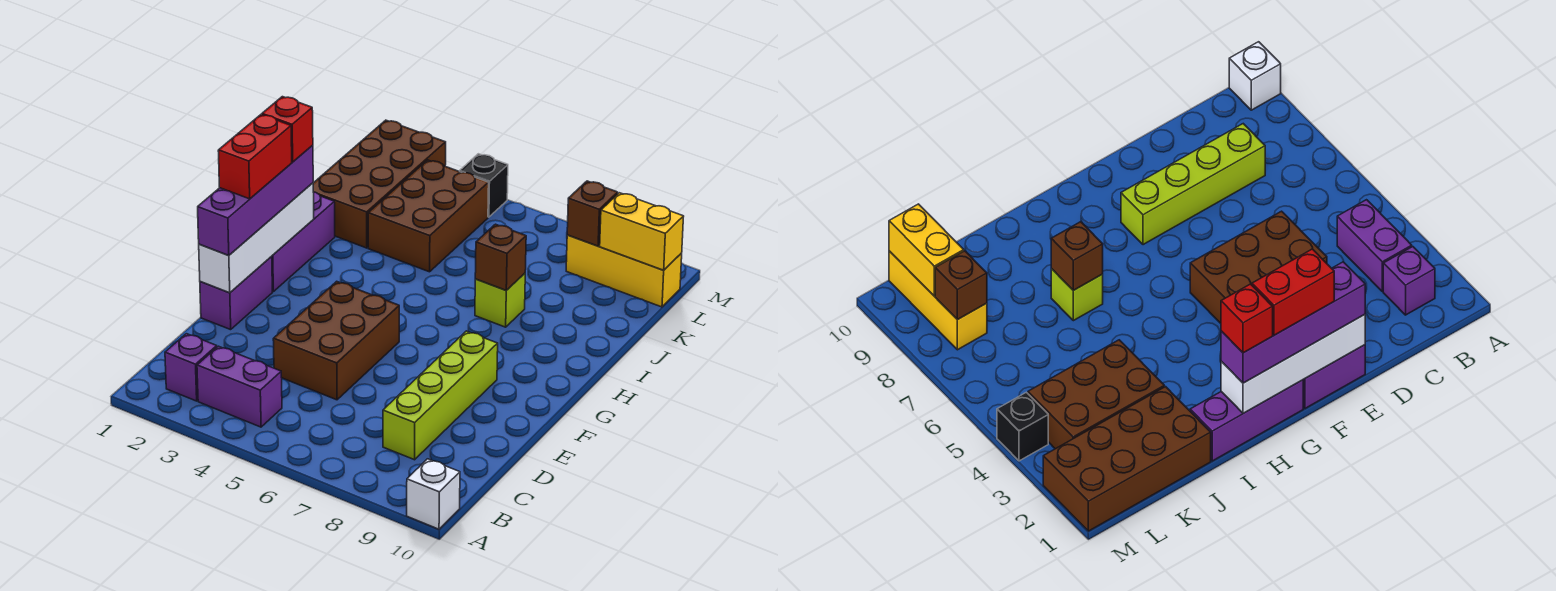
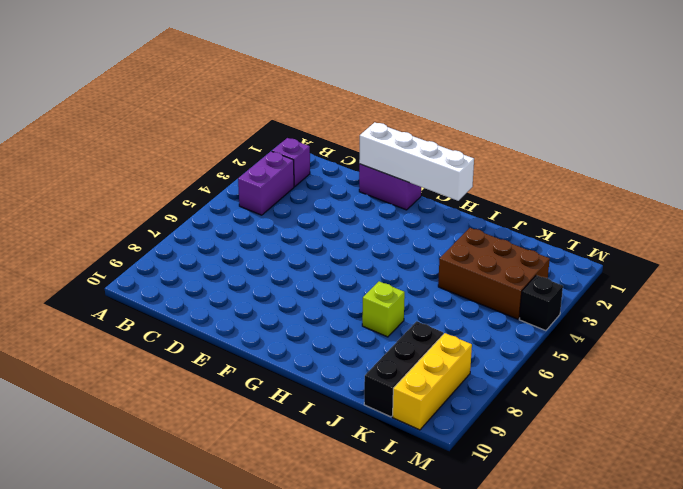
black brick K8:K10 level 1 -> none
none -> white brick A10 level 1
none -> lime brick C8:F8 level 1
none -> brown brick D4:F5 level 1

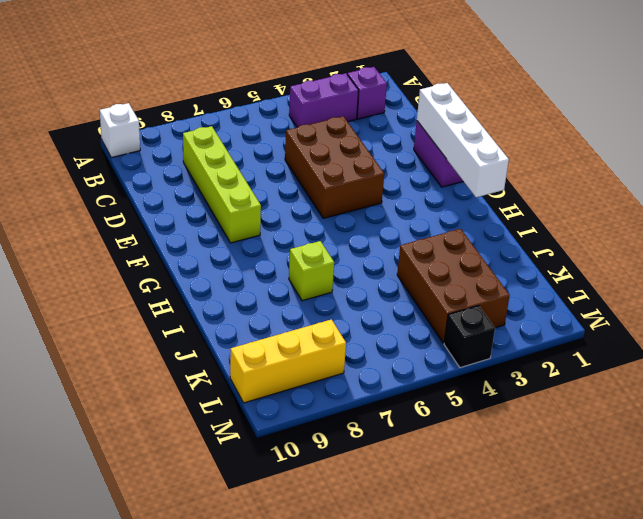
none -> purple brick G1:I1 level 1
none -> brown brick J1:M2 level 1
none -> brown brick I7 level 2

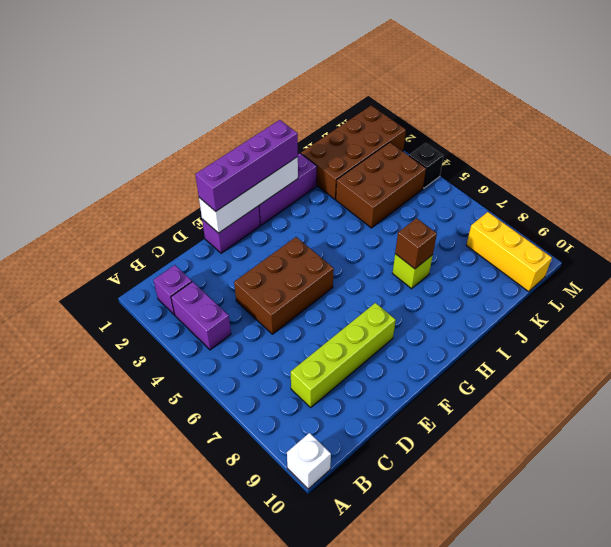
none -> brown brick L8 level 2
none -> yellow brick L9:L10 level 2
none -> red brick F1:G1 level 4

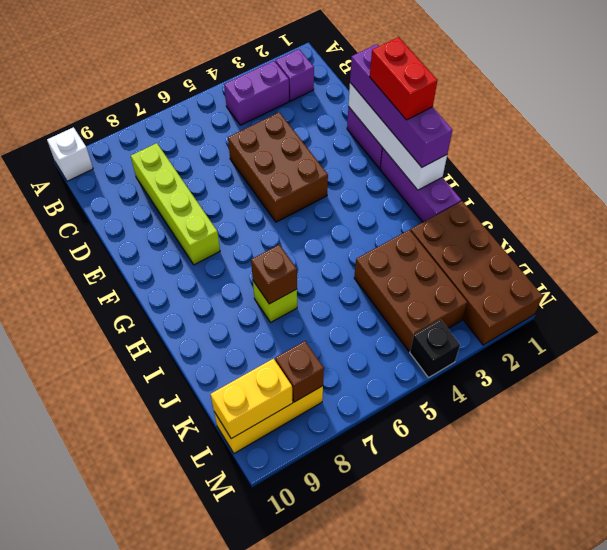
none -> red brick H1 level 4

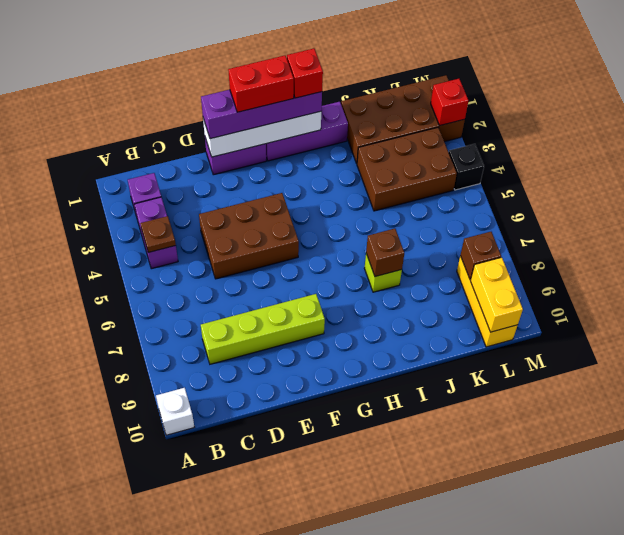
brown plate B4 level 2 -> none
red brick M2 level 2 -> none

